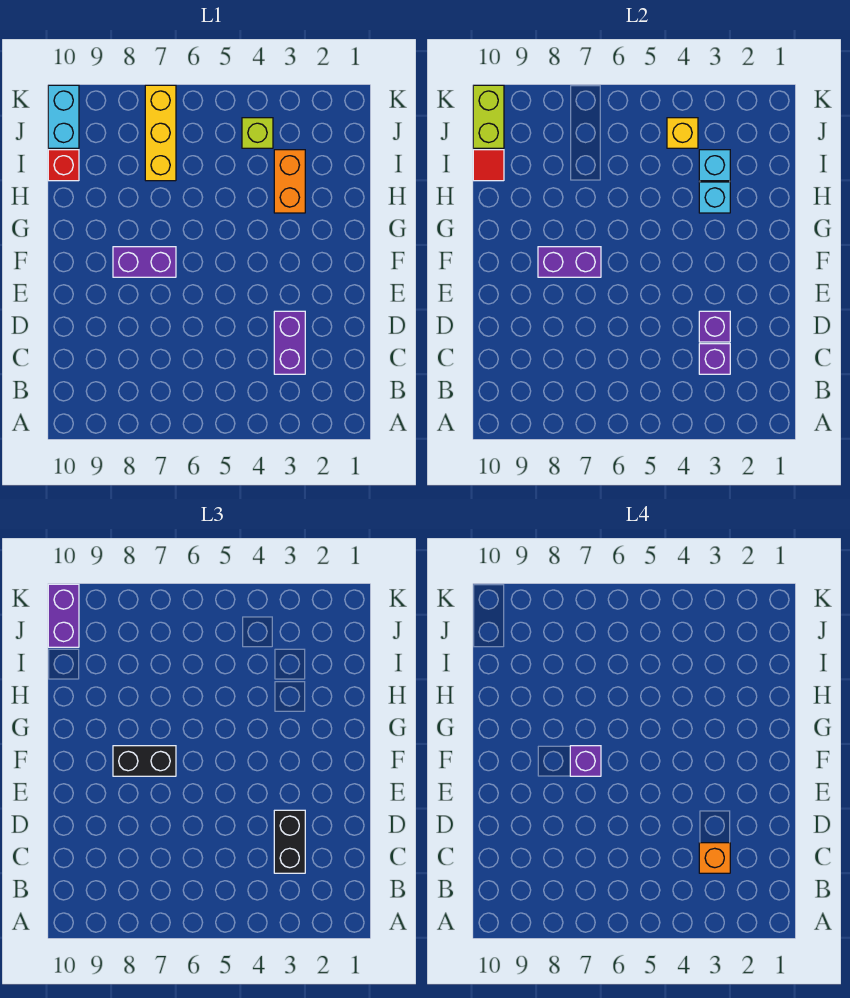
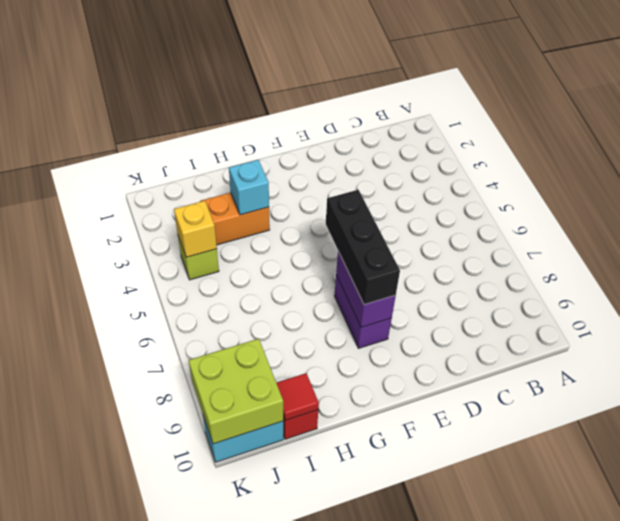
black brick F6:F8 level 3 -> black brick F7:F8 level 3
lime brick J9:K10 level 2 -> lime brick J10:K10 level 2
none -> purple brick C3:D3 level 1
none -> yellow brick I7:K7 level 1
none -> purple brick C3 level 2

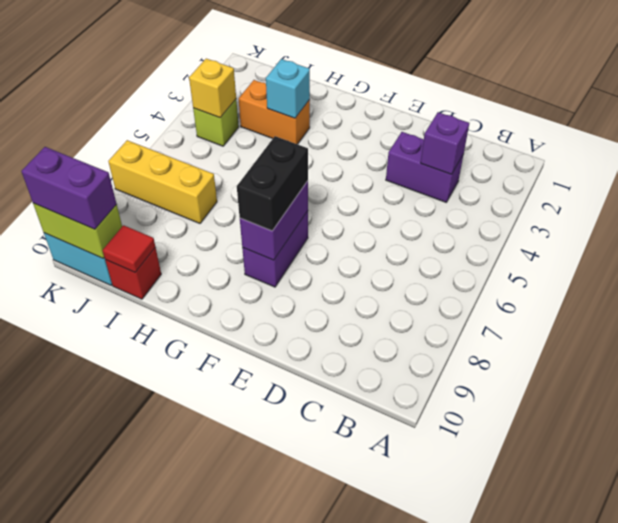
none -> purple brick D3 level 2
none -> cyan brick I3 level 2
none -> black brick C3:D3 level 3

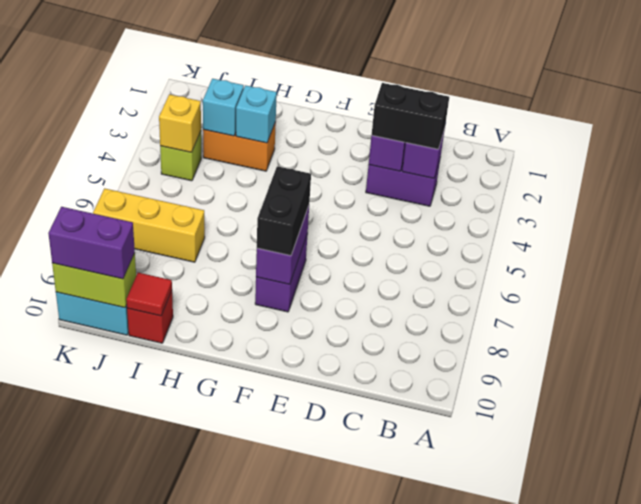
none -> orange brick C3 level 4
none -> purple brick F7 level 4

